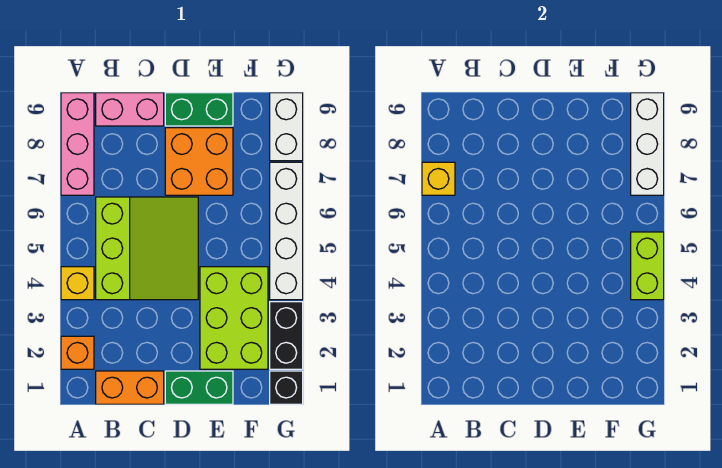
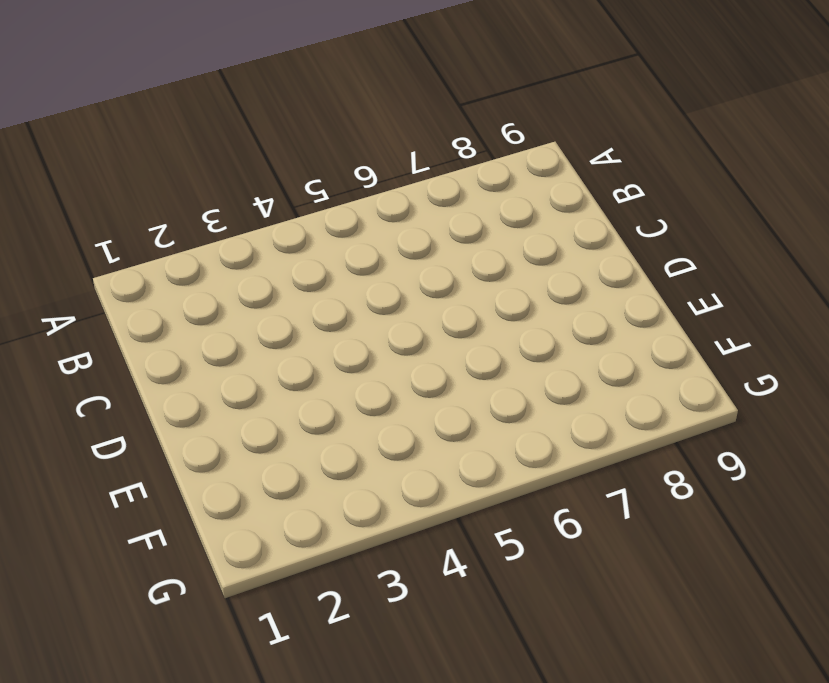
none -> orange brick A2 level 1
none -> yellow brick A4 level 1
none -> pink brick A7:A9 level 1

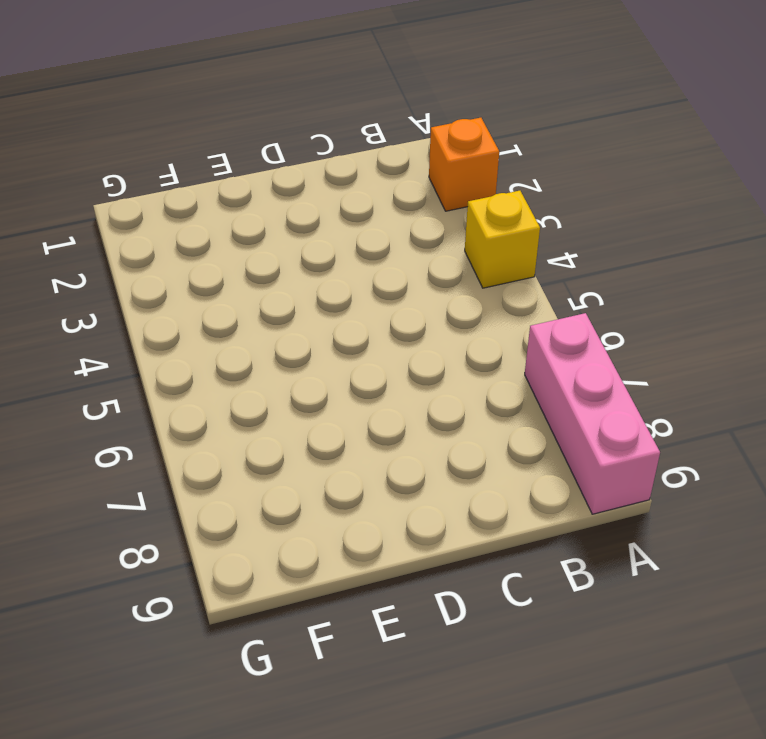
none -> orange brick B1:C1 level 1
none -> lime slope B4:D6 level 1 top B
none -> pink brick B9:C9 level 1

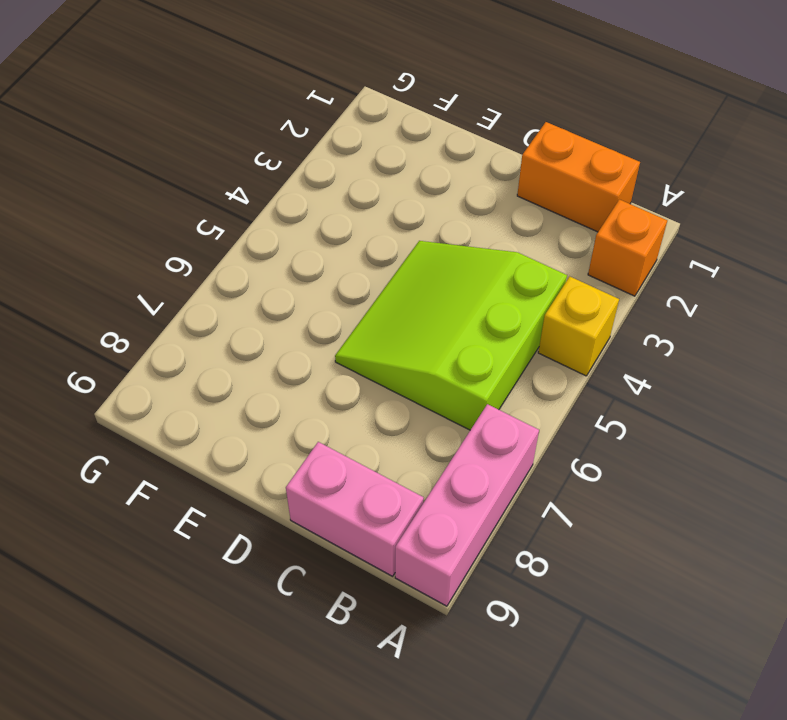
none -> green brick D1:E1 level 1
none -> orange brick D7:E8 level 1
none -> green brick D9:E9 level 1

